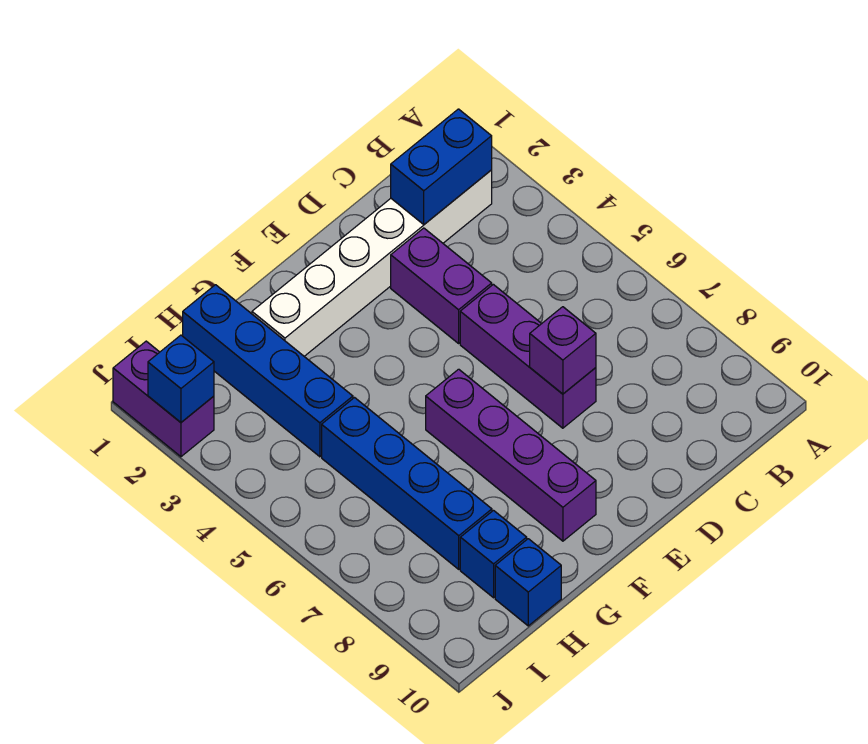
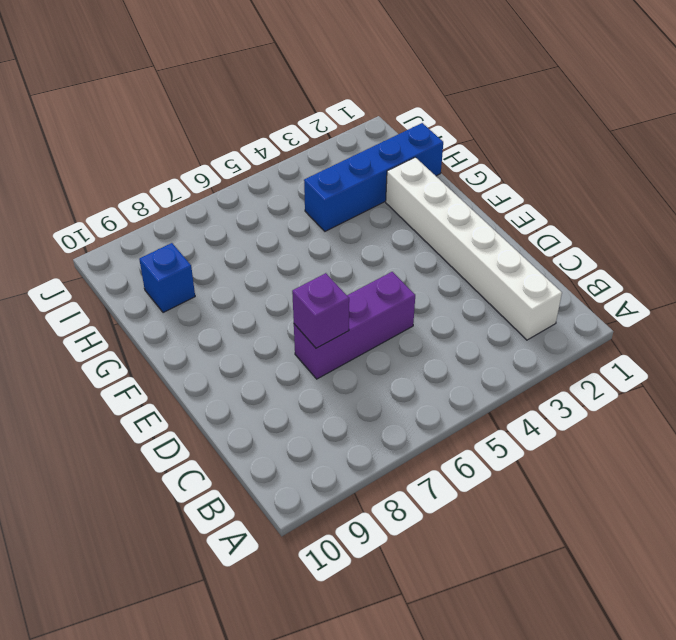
none -> purple brick D3:D4 level 1
none -> purple brick F6:F9 level 1
none -> blue brick H5:H8 level 1

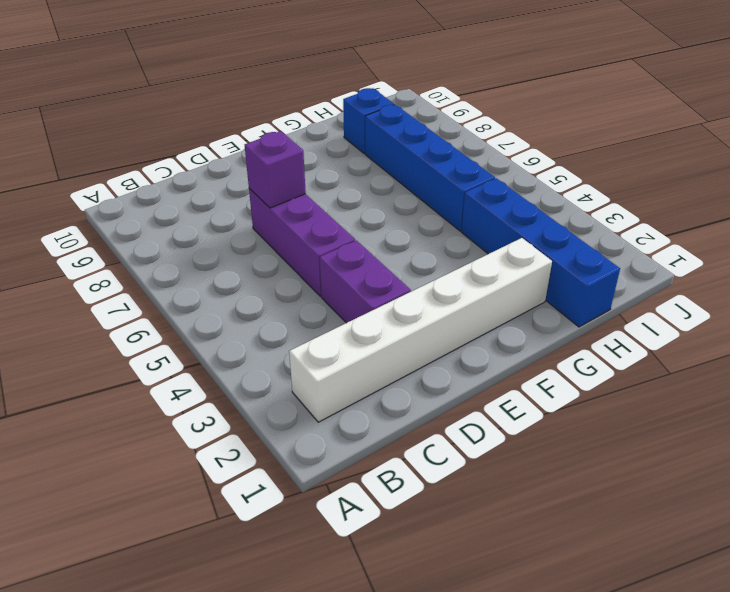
none -> purple brick F6:F9 level 1
none -> blue brick H10 level 1
none -> purple brick J1:J2 level 1

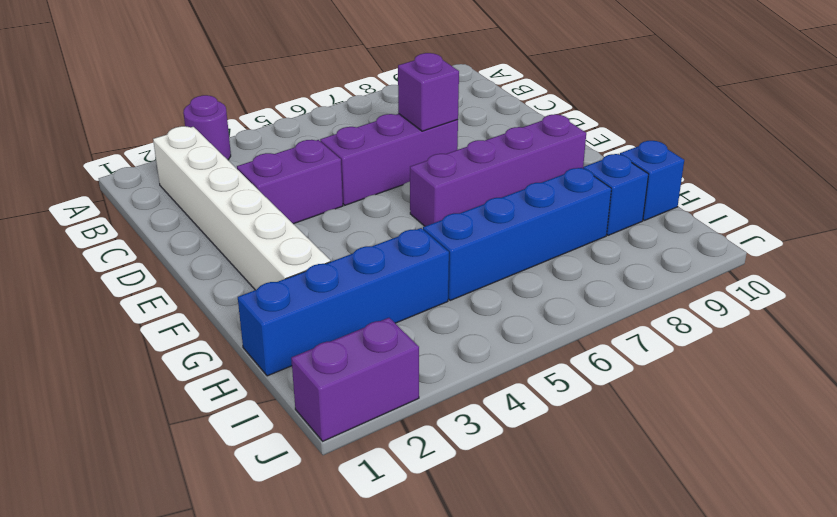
purple round brick A3 level 1 -> none
none -> blue brick B2:C2 level 2
none -> blue brick J2 level 2

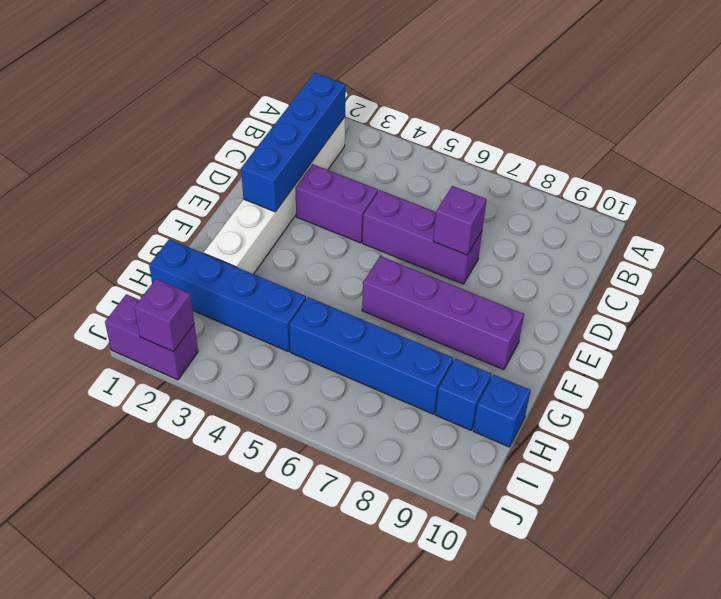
blue brick B2:E2 level 2 -> blue brick B2:C2 level 2
purple brick J2 level 2 -> blue brick J2 level 2

